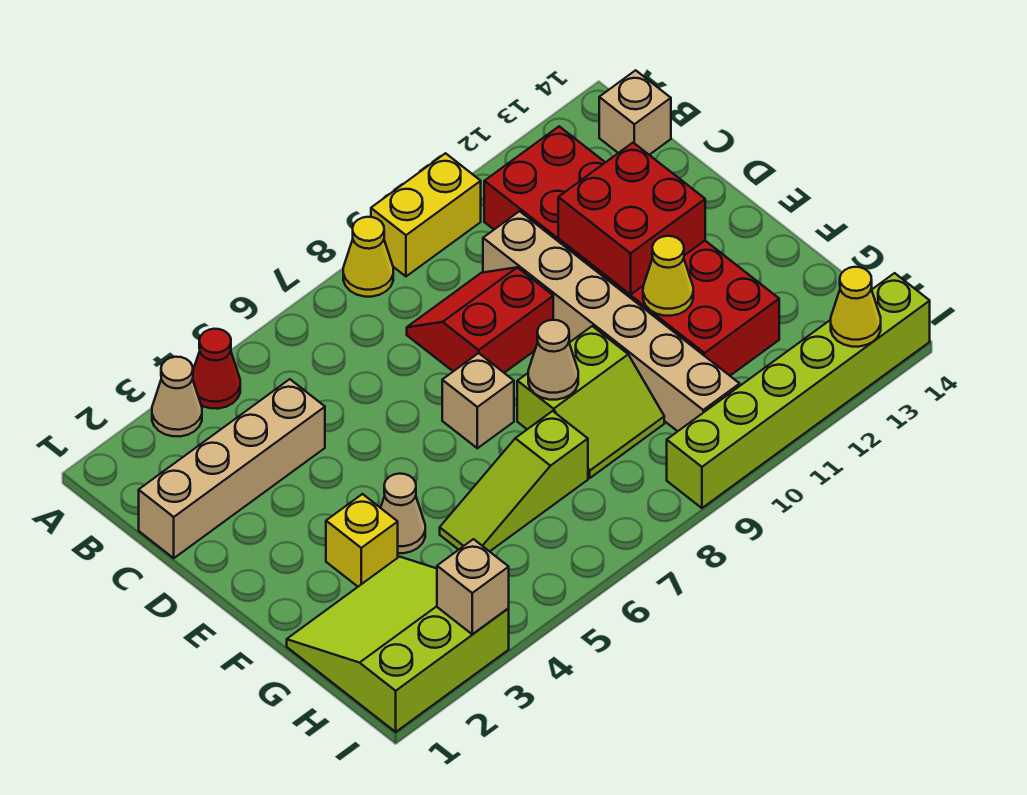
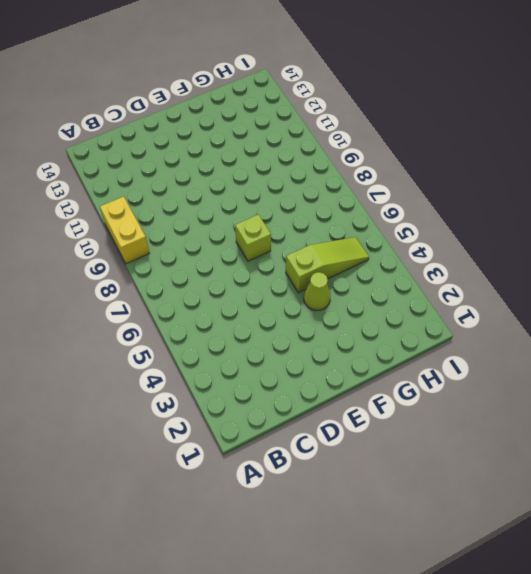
lime brick E7 level 1 -> tan brick E7 level 1
lime cone F4 level 1 -> tan cone F4 level 1
lime slope F5:H5 level 1 top F -> lime slope G5:G7 level 1 top 7
none -> tan cone A3 level 1
none -> red cone A4 level 1
none -> yellow cone A8 level 1

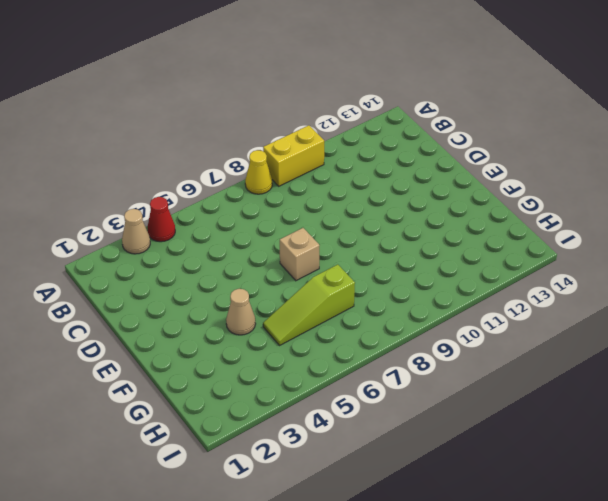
none -> red brick B11:G12 level 1
none -> tan brick B14 level 1
none -> tan brick C1:C4 level 1

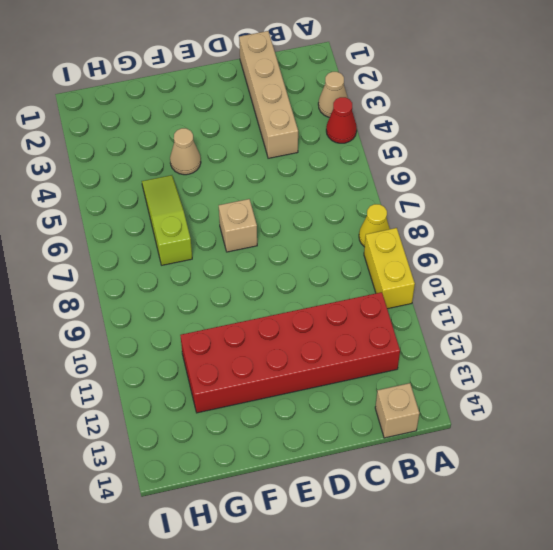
none -> red slope C8:D9 level 1 top D
none -> tan brick C10:H10 level 1
none -> yellow brick F3 level 1

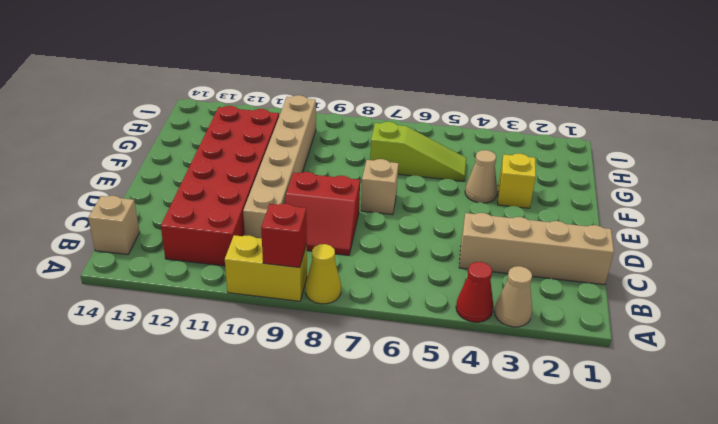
red brick A9 level 2 -> none
none -> lime slope F8:G9 level 1 top F
none -> lime slope G1:I3 level 1 top I
none -> lime brick I9:I14 level 1

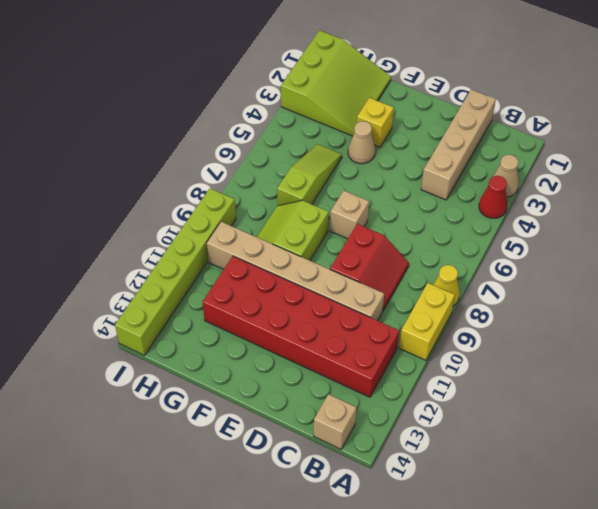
none -> red brick D11:E12 level 2
none -> tan cone F8 level 2
none -> yellow cone F11 level 2

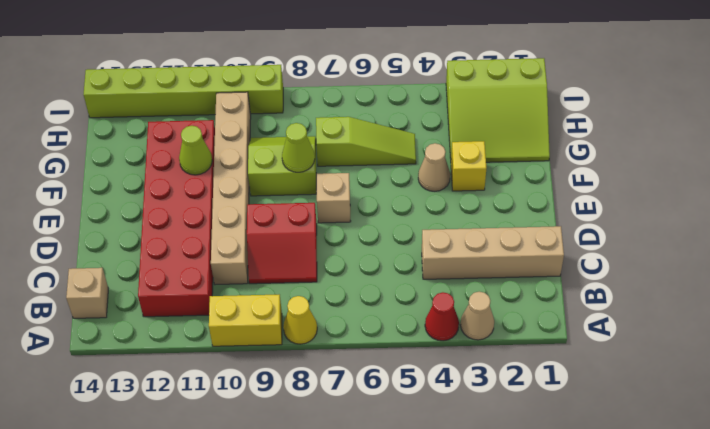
lime cone F8 level 2 -> tan cone F8 level 2
lime cone F11 level 2 -> yellow cone F11 level 2
none -> red brick D11:E12 level 2
none -> tan brick I3 level 2
none -> yellow cone I13 level 2

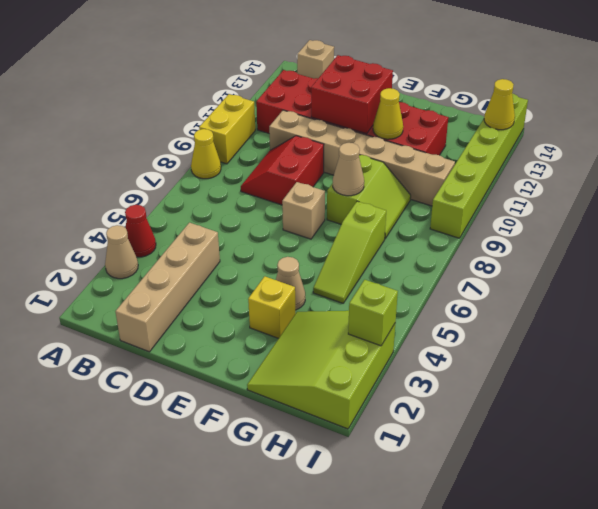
lime brick I3 level 2 -> tan brick I3 level 2

